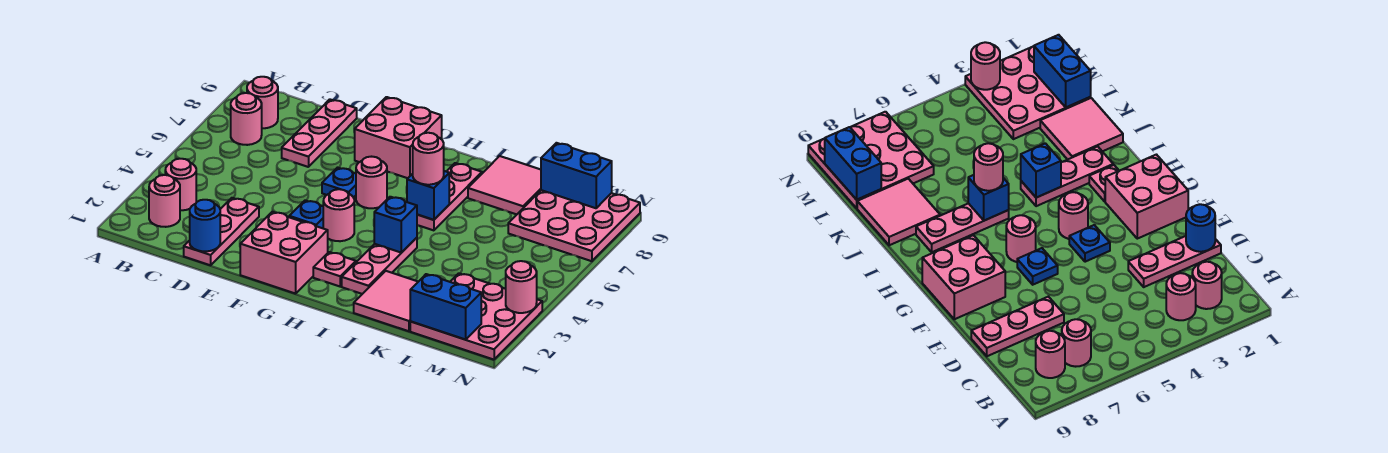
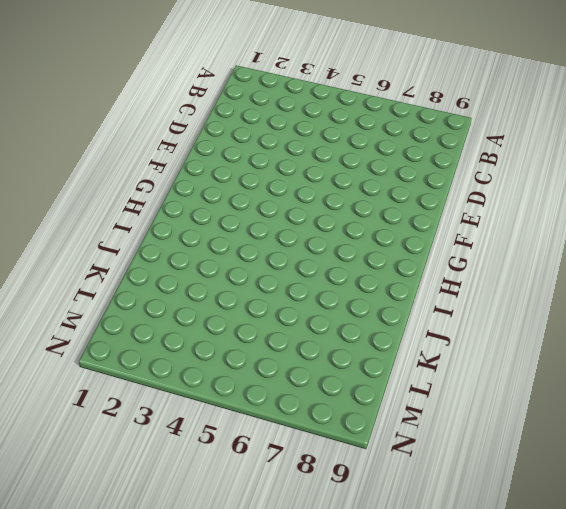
none -> pink round brick B2 level 1
none -> pink round brick B3 level 1
none -> pink round brick B7 level 1

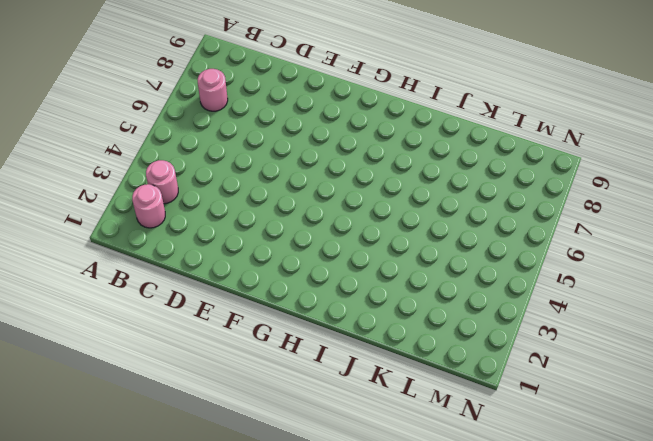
none -> pink round brick B8 level 1
none -> pink plate D1:D3 level 1
none -> pink plate D7:D9 level 1

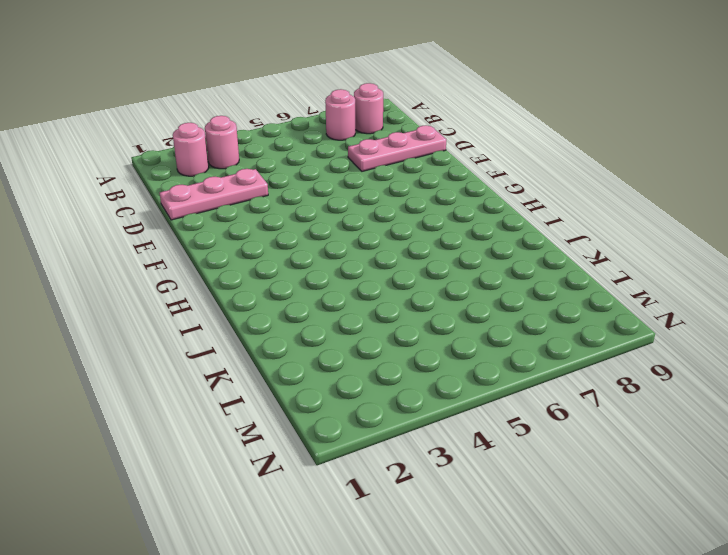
none -> pink brick F1:G2 level 1
none -> blue plate F4 level 1
none -> blue plate F6 level 1

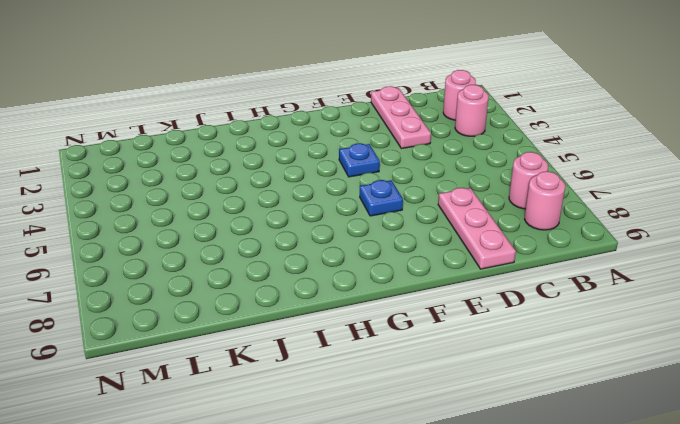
none -> pink brick F1:G2 level 1
none -> pink brick F8:G9 level 1
none -> pink round brick G4 level 1

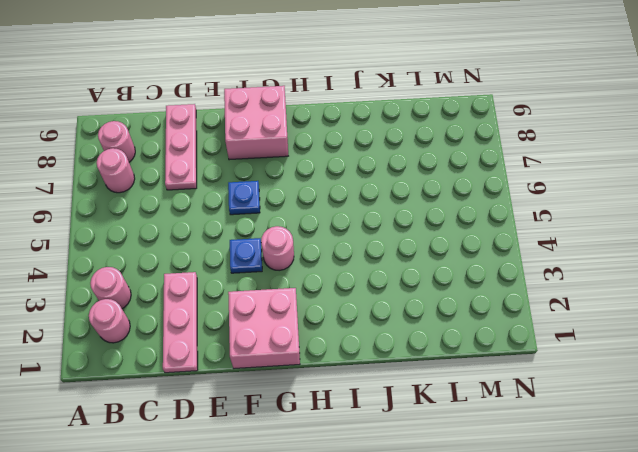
none -> pink round brick G6 level 1
none -> pink plate H2 level 1
none -> pink plate I2:I4 level 1

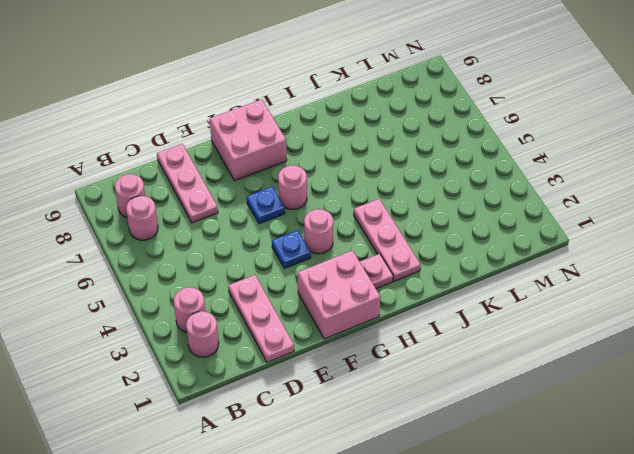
none -> pink plate I6:I8 level 1
none -> pink tile J1:K2 level 1
none -> pink tile J8:K9 level 1

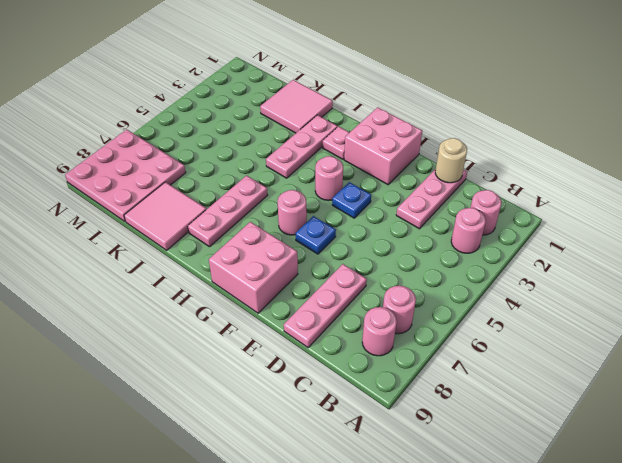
tan round brick D1 level 2 -> blue round brick D1 level 2
none -> pink plate L1:N3 level 1
none -> blue brick I4 level 2
none -> blue brick I6 level 2

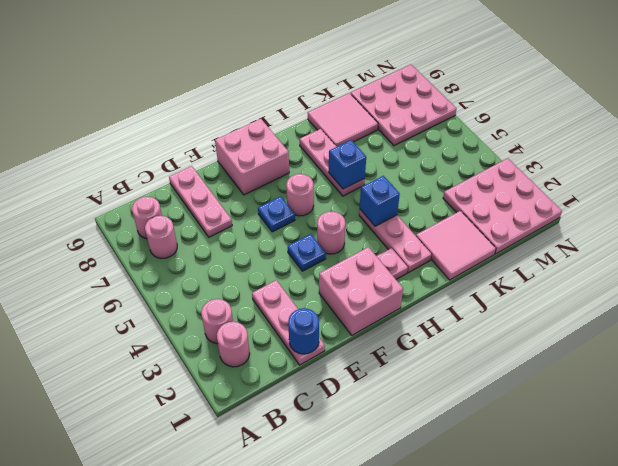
none -> blue brick L1:M1 level 2
none -> blue brick L9:M9 level 2
none -> pink round brick N3 level 2

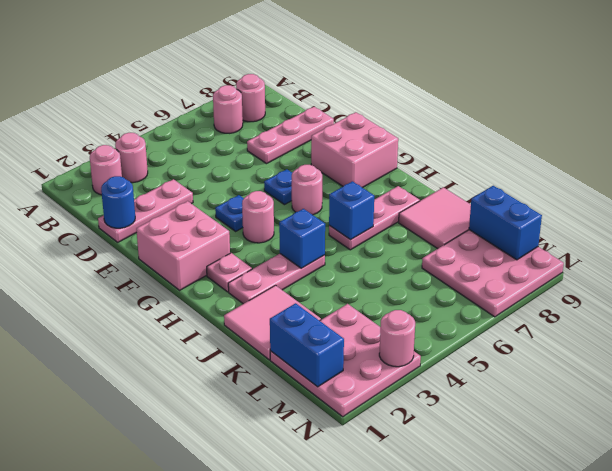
none -> pink round brick I6 level 3

